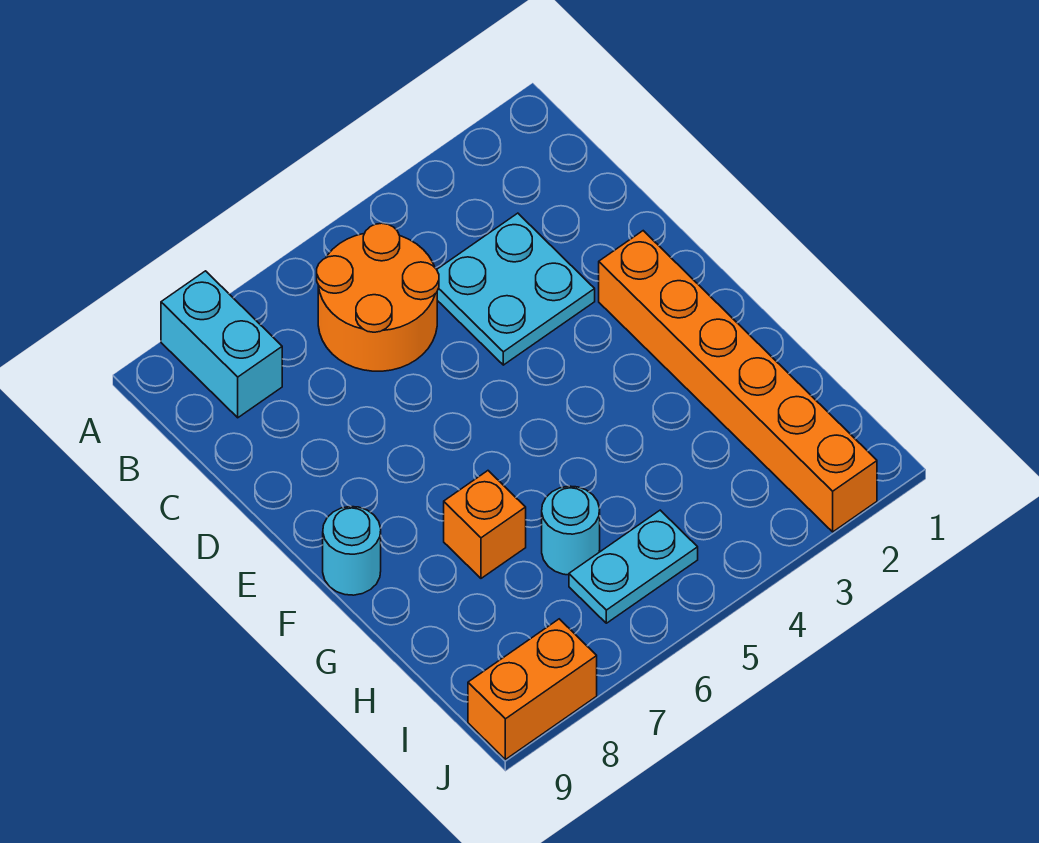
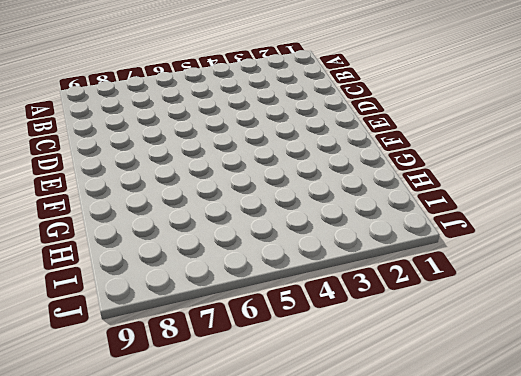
none -> cyan brick A8:B8 level 1
none -> orange round brick B5:C6 level 1

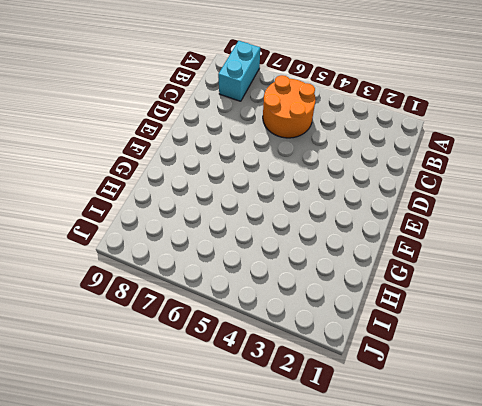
none -> cyan plate C3:D4 level 1
none -> orange brick E2:J2 level 1

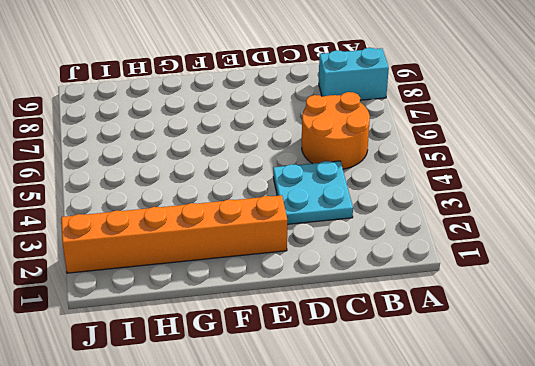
none -> cyan round brick F9 level 1
none -> orange brick G7 level 1

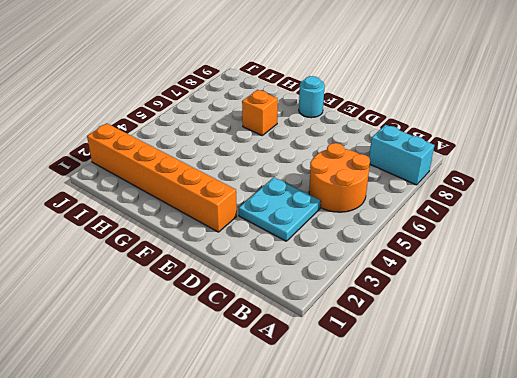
none -> cyan round brick H6 level 1
none -> cyan plate I5:I6 level 1

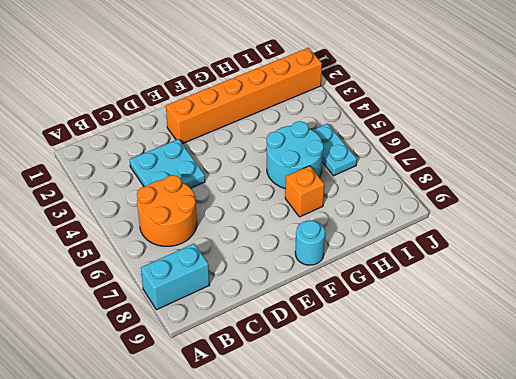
cyan round brick G5:H6 level 1 -> cyan round brick H6 level 1
none -> orange brick J8:J9 level 1

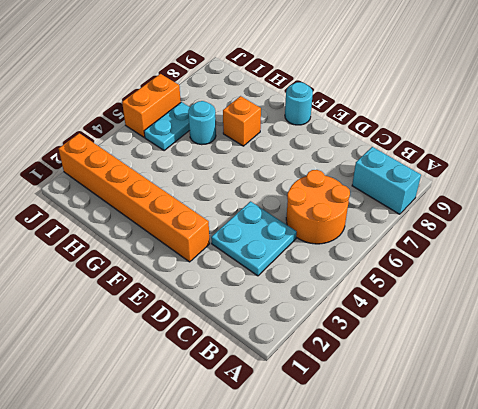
orange brick J5:J6 level 1 -> orange brick J8:J9 level 1

